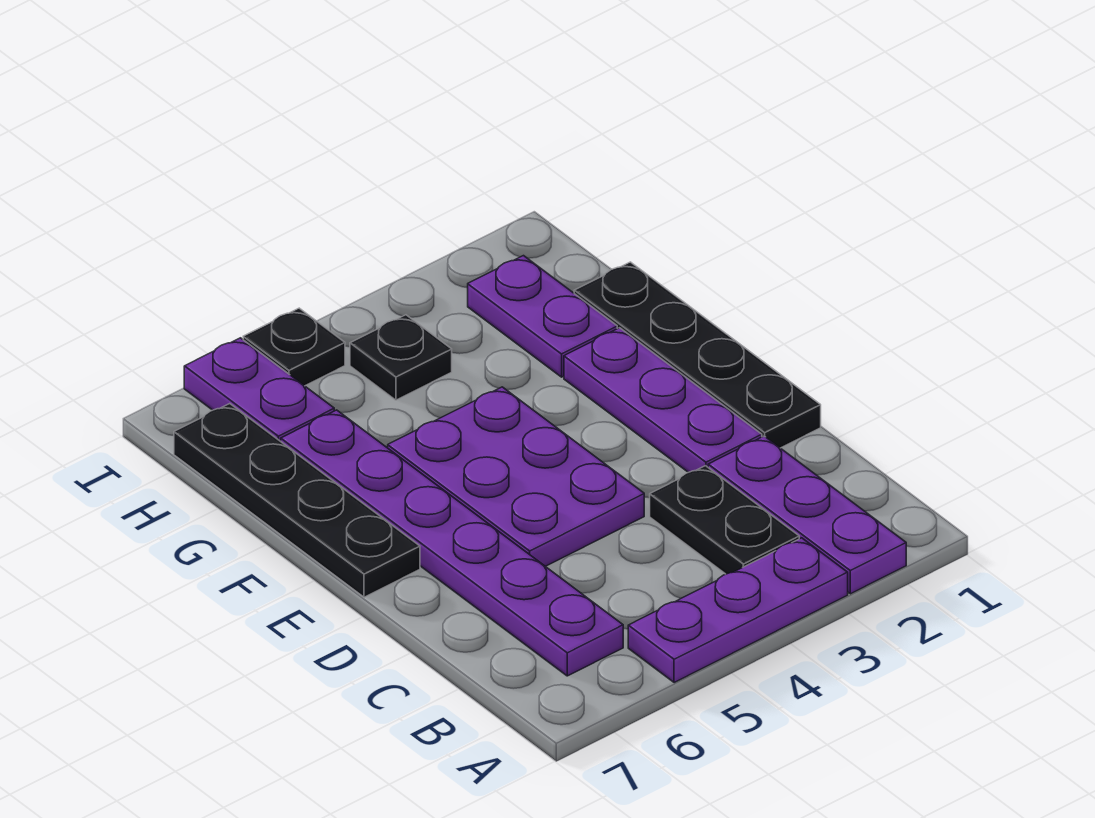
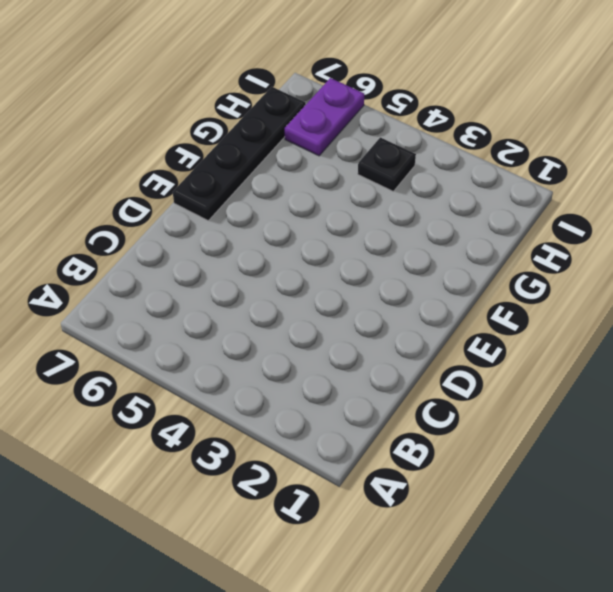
none -> purple plate A2:C2 level 1
none -> purple plate A3:A5 level 1
none -> black plate B3:C3 level 1

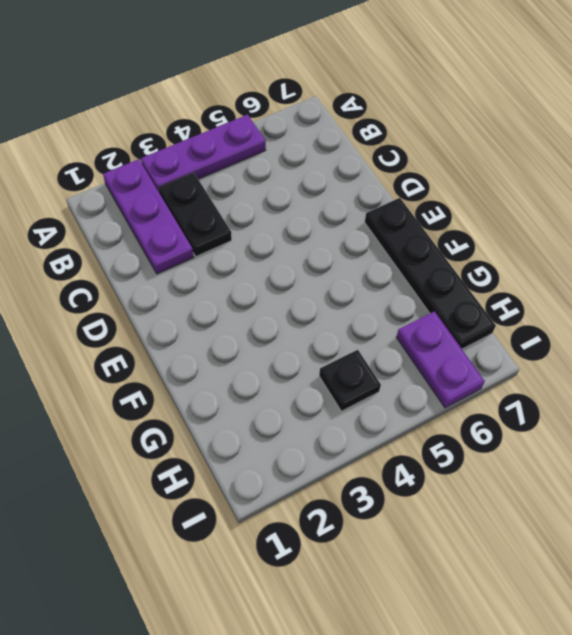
none -> purple plate B6:G6 level 1
none -> black plate D1:G1 level 1
none -> purple plate D2:F2 level 1

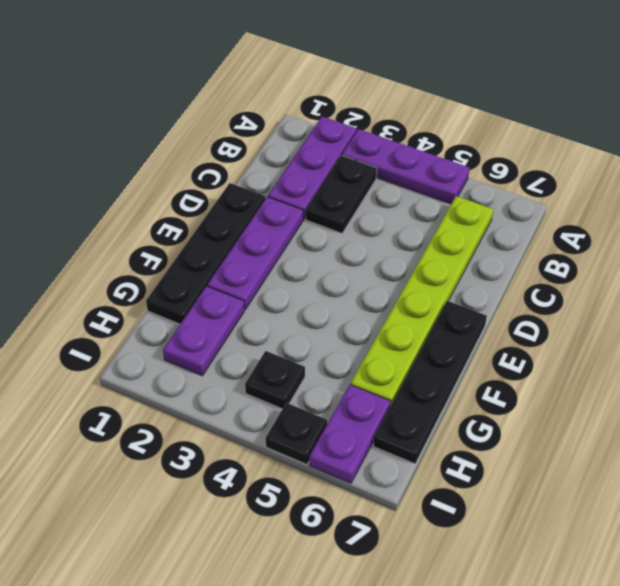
lime plate B6:G6 level 1 -> purple plate B6:G6 level 1
none -> purple plate D4:F5 level 1

